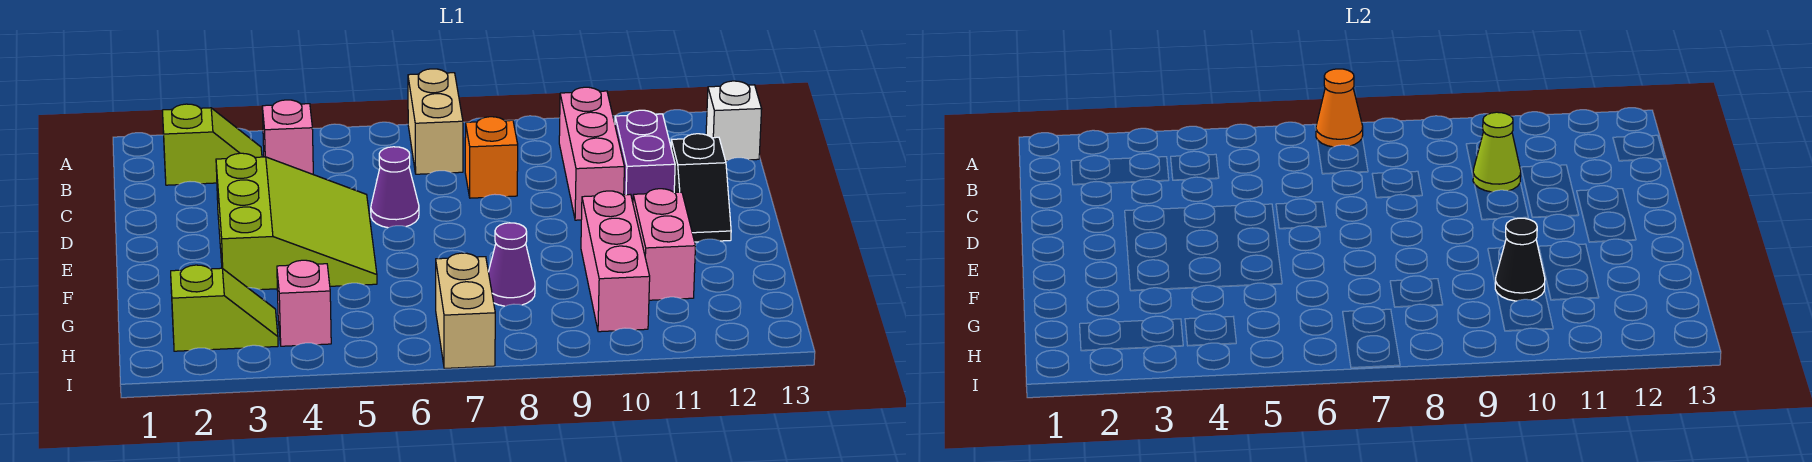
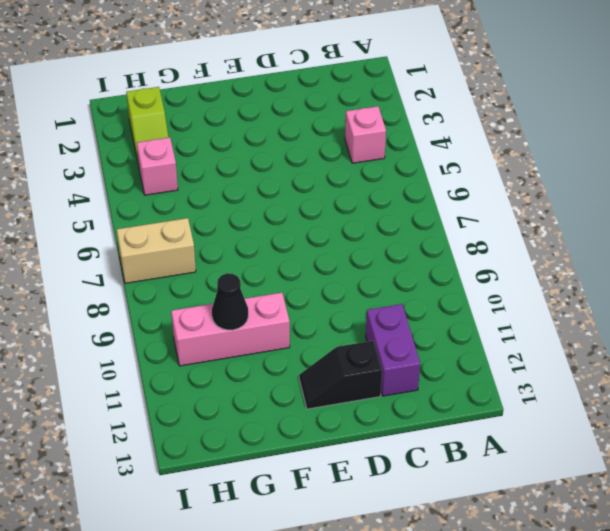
purple brick C11:C12 level 1 -> purple brick C11:D11 level 1
none -> tan brick A7:B7 level 1
none -> lime slope B2:B3 level 1 top 2
none -> pink brick B10:D10 level 1

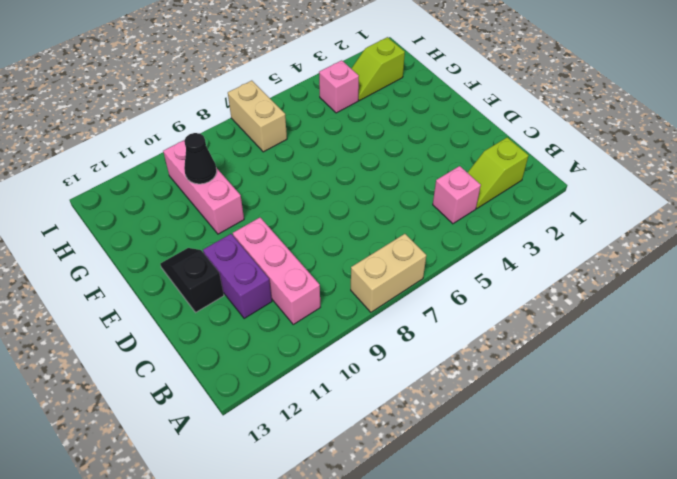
tan brick A7:A8 level 1 -> tan brick A7:B7 level 1
none -> white brick B13 level 1
none -> orange brick C8 level 1
none -> lime slope D3:F5 level 1 top 3

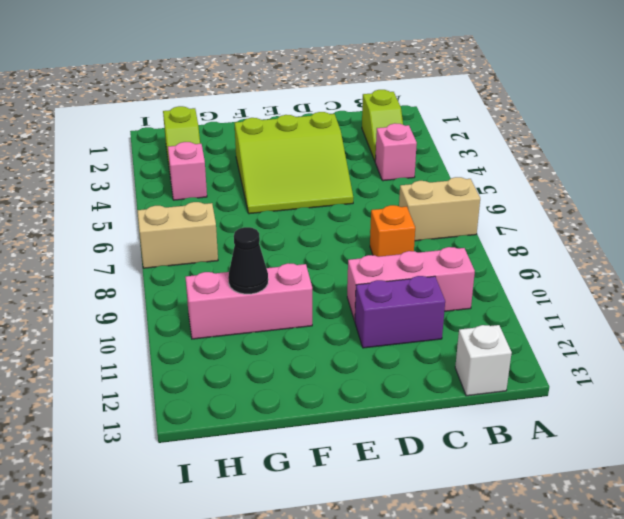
none -> purple cone D6 level 1
none -> black slope D12:E12 level 1 top D
none -> pink brick F11:G11 level 1

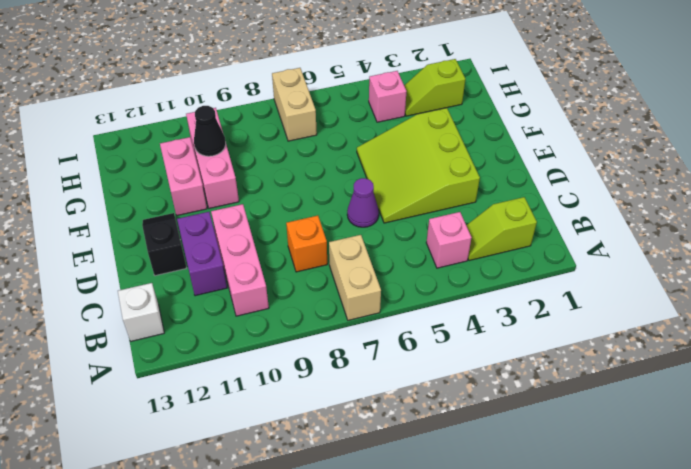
none -> purple cone G8 level 1
none -> orange cone A7 level 2
none -> lime cone C10 level 2

